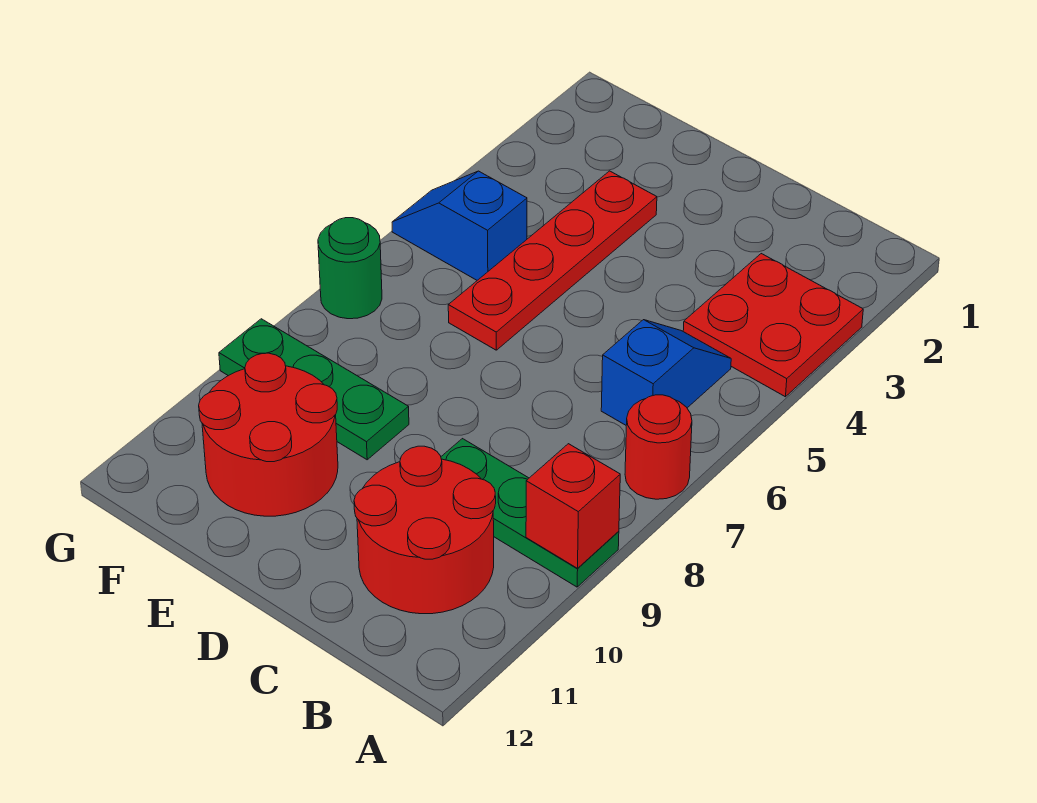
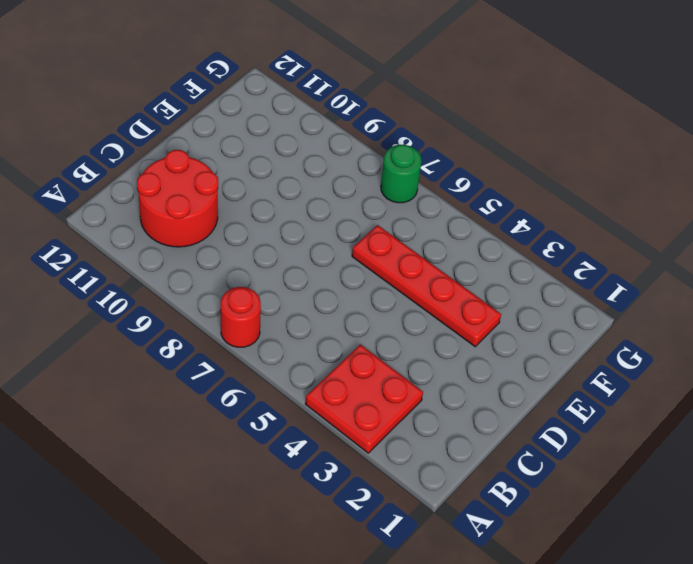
none -> green plate A9:C9 level 1
none -> blue slope B5:B6 level 1 top 6

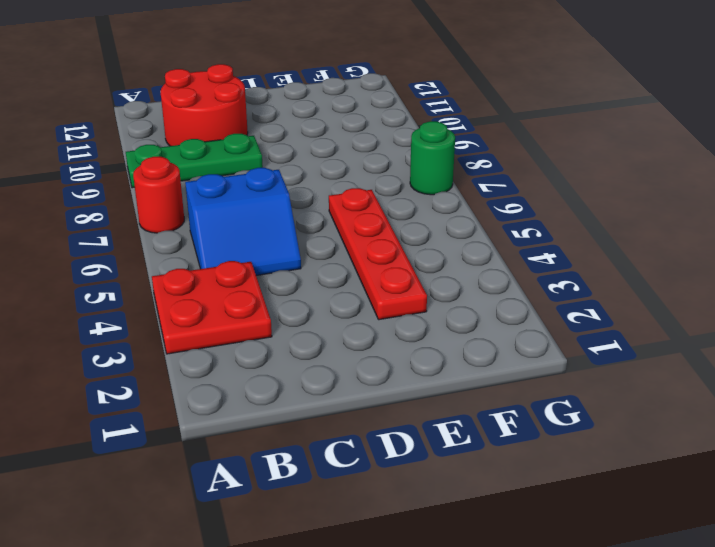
blue slope B5:C6 level 1 top 6 -> blue slope B5:B6 level 1 top 6
none -> green plate E9:G9 level 1
none -> red round brick E10:F11 level 1

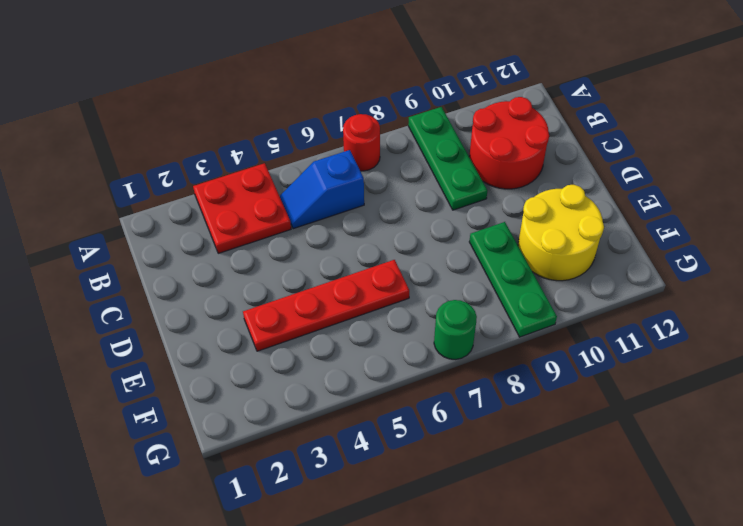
yellow round brick E10:F11 level 1 -> red round brick E10:F11 level 1
none -> blue slope F5:G5 level 1 top F
none -> red brick A9 level 2

